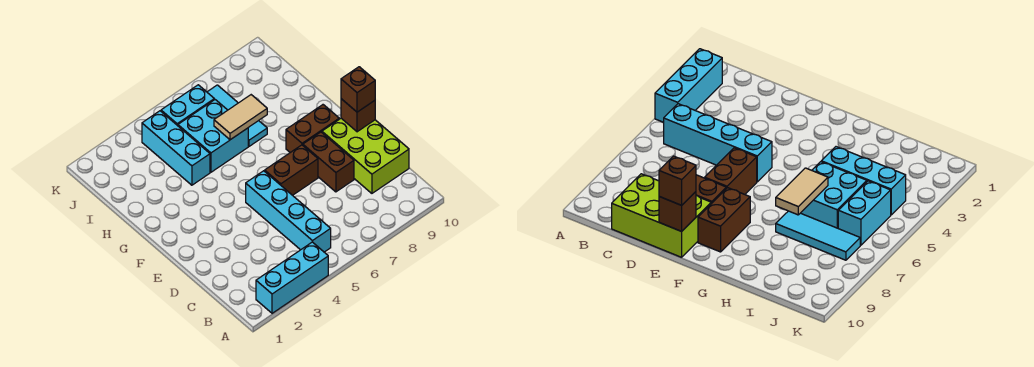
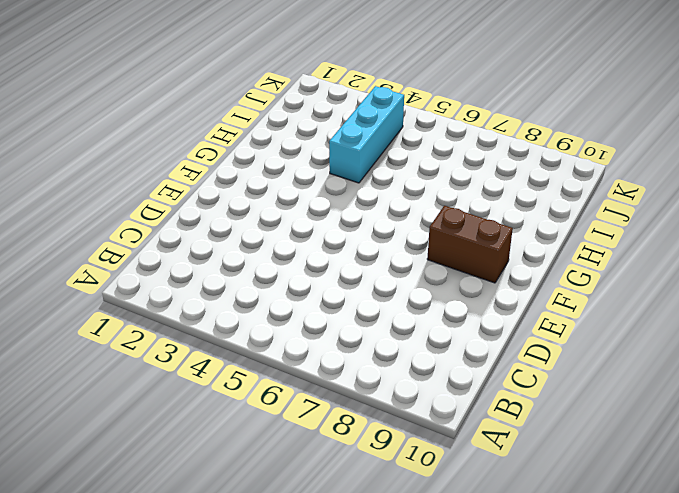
none -> cyan brick A2:A4 level 1
none -> cyan brick B5:E5 level 1
none -> lime brick C9:E10 level 1

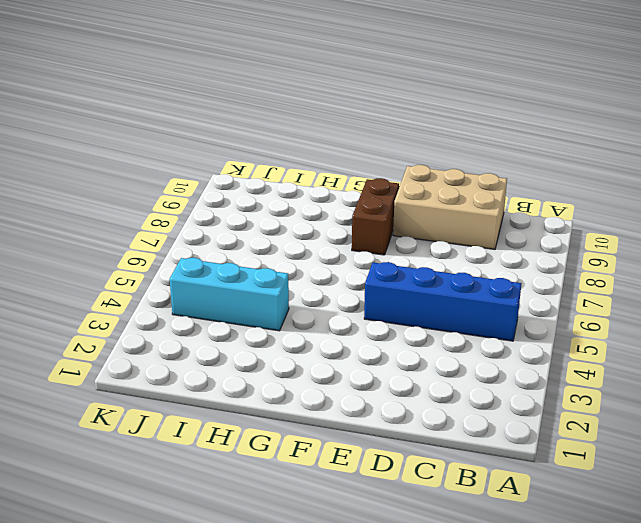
blue brick B5:E5 level 1 -> cyan brick B5:E5 level 1
tan brick C9:E10 level 1 -> lime brick C9:E10 level 1
none -> cyan brick A2:A4 level 1
none -> brown brick D8:E8 level 1
none -> brown brick E6:E7 level 1

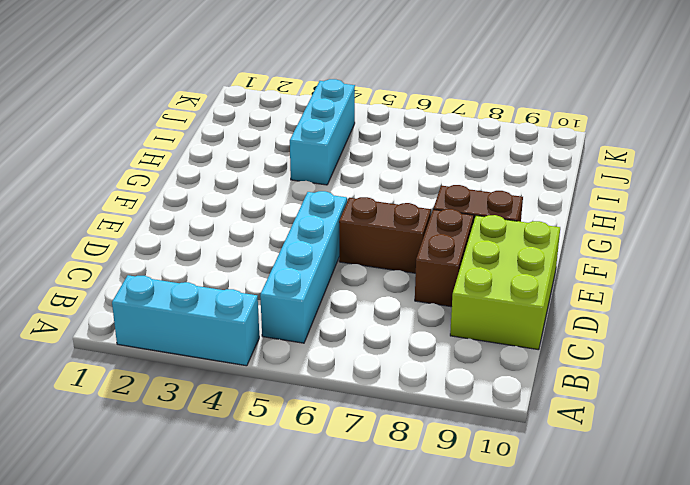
none -> cyan brick H5:I6 level 1
none -> cyan tile H7:J7 level 1
none -> cyan brick J5:J6 level 1

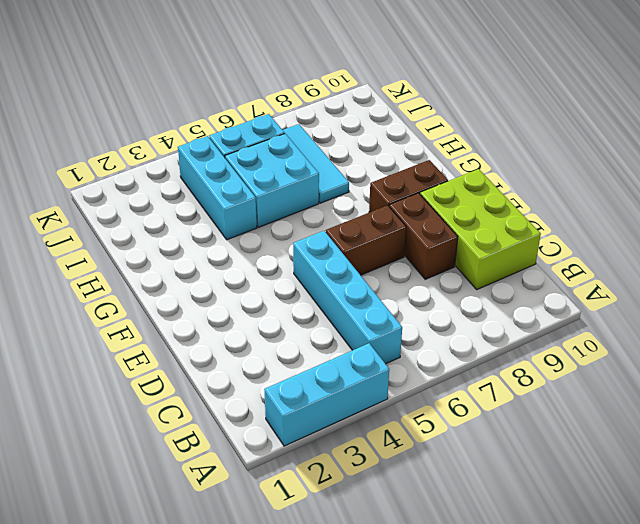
none -> brown brick E10 level 2
none -> tan tile H6:H7 level 2
none -> brown brick E10 level 3

